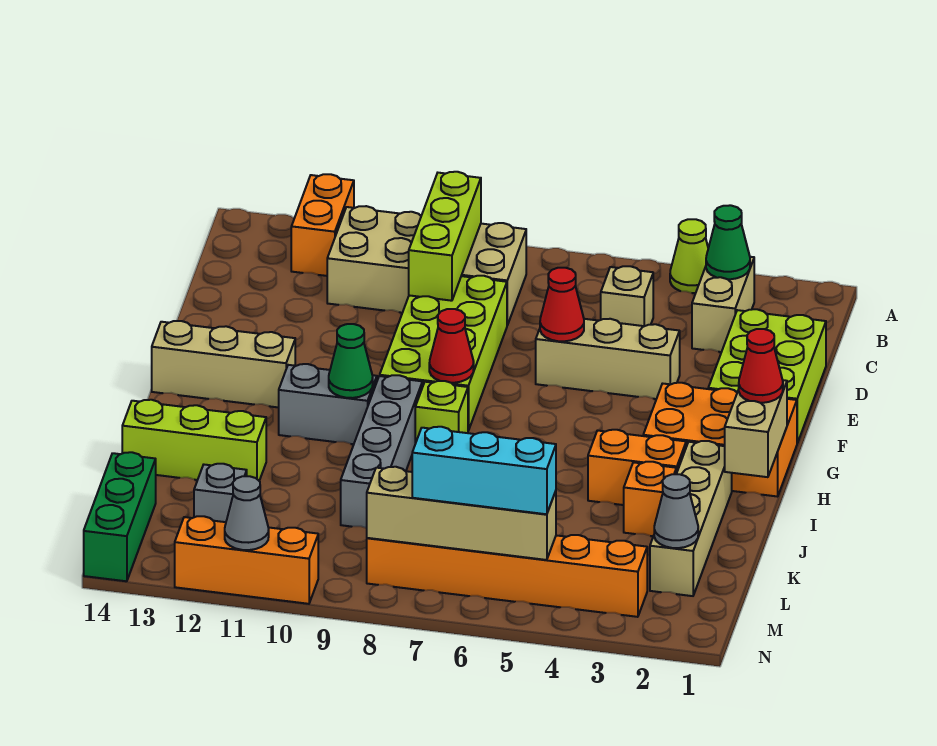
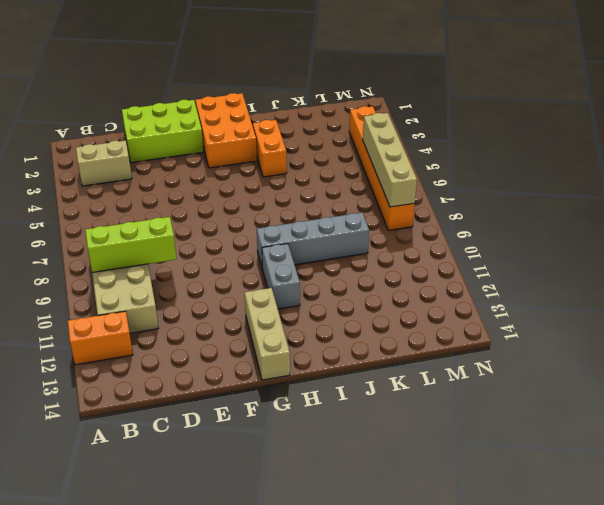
none -> lime cone A4 level 1
none -> tan brick C5 level 1
none -> lime brick D8:G9 level 1
none -> tan brick E4:E6 level 1

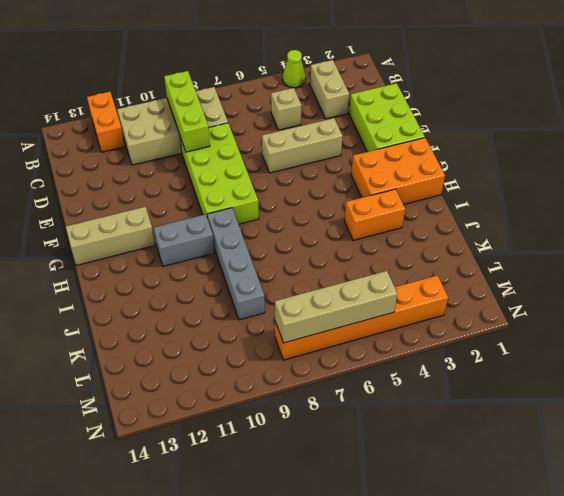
none -> lime brick H8 level 1
none -> tan brick I2:L2 level 1
none -> orange brick J3 level 1
none -> lime brick J12:J14 level 1

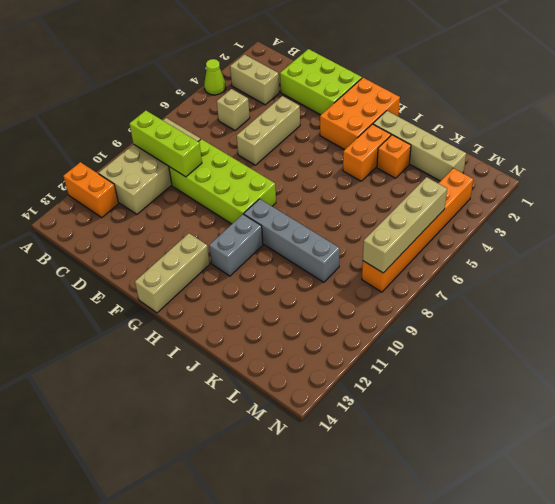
none -> lime brick H8 level 1
none -> lime brick J12:J14 level 1
none -> grey brick L12 level 1
none -> green brick L14:N14 level 1

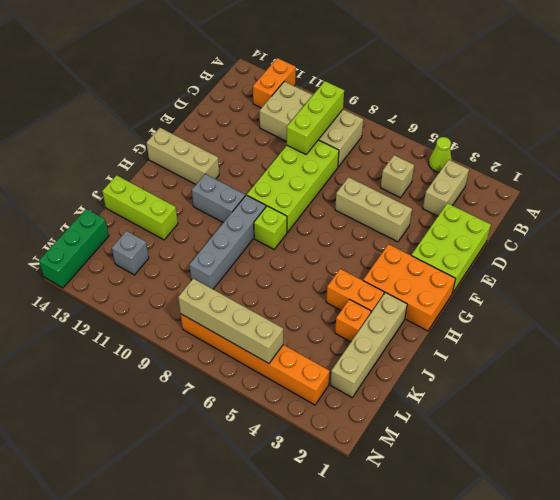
none -> orange brick N10:N12 level 1
none -> green cone B3 level 2
none -> red cone E6 level 2
none -> red cone G8 level 2

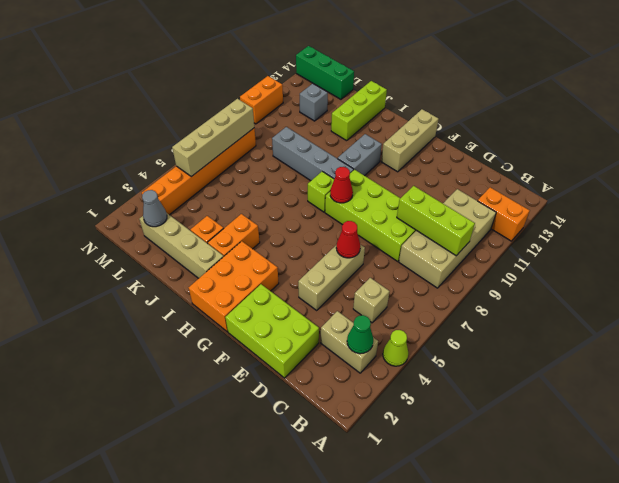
orange brick N10:N11 level 1 -> orange brick N10:N12 level 1
none -> tan brick H1:I1 level 2
none -> green cone H10 level 2
none -> grey cone N11 level 2
none -> red cone H1 level 3

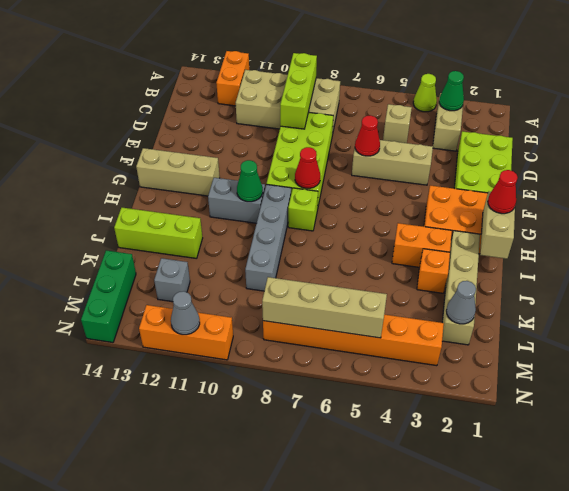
none -> cyan brick M5:M7 level 3

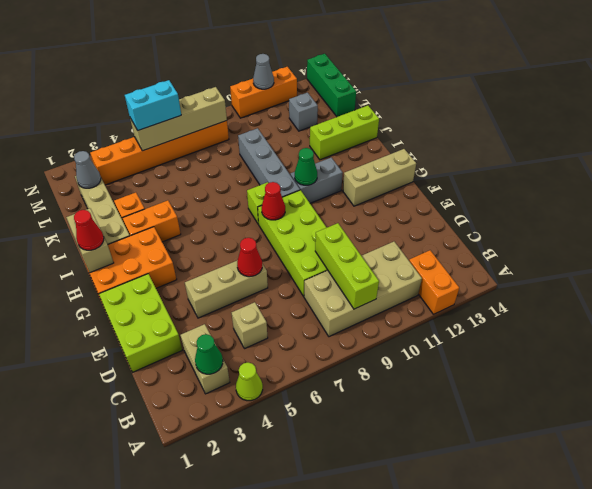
cyan brick M5:M6 level 3 -> cyan brick M5:M7 level 3

